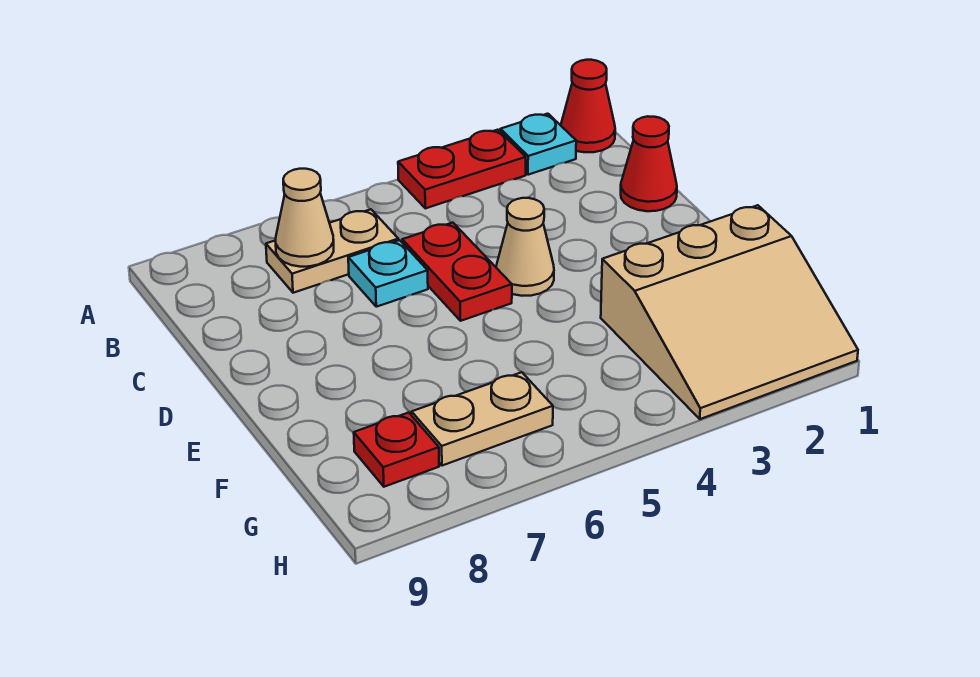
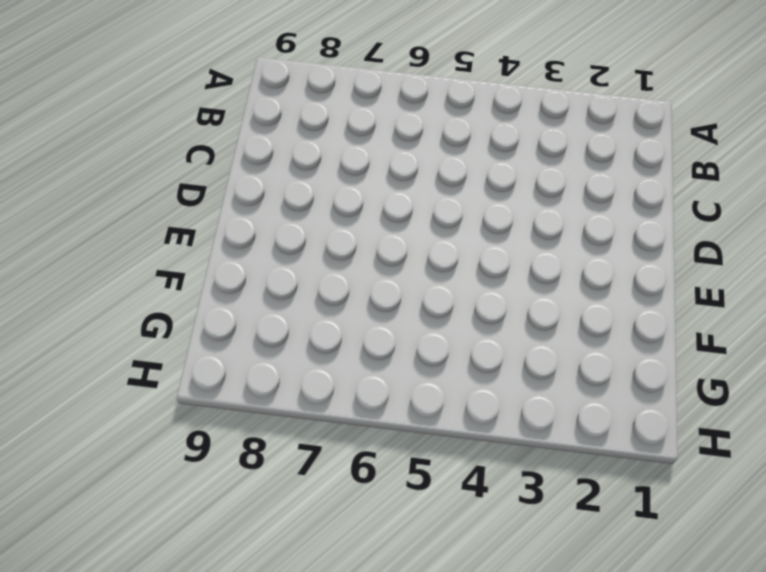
none -> red cone A1 level 1
none -> cyan plate A2 level 1
none -> red plate A3:A4 level 1

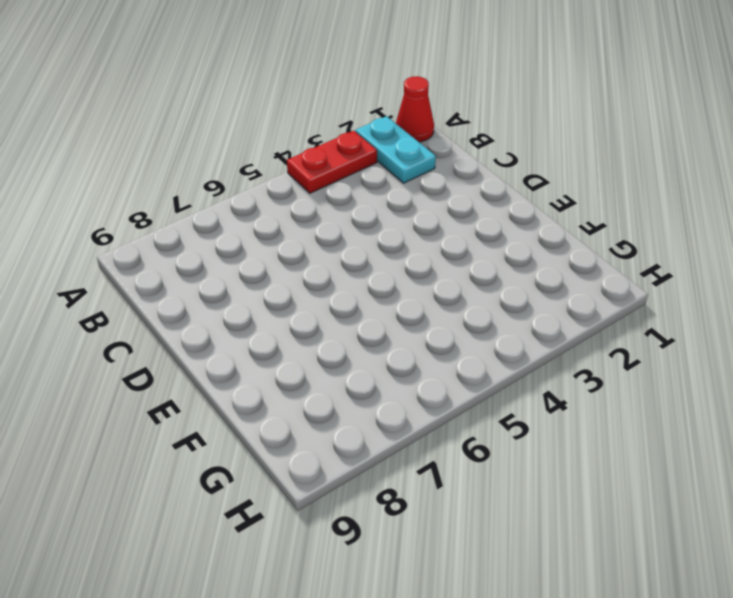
cyan plate A2:B2 level 1 -> cyan plate A2 level 1
none -> tan plate B6:B7 level 1
none -> red cone C1 level 1
none -> red plate C5:D5 level 1

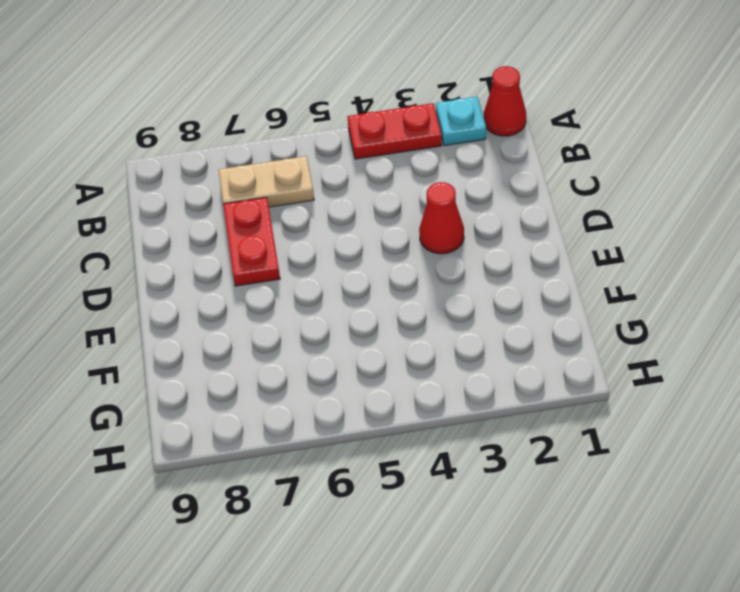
red plate C7:D7 level 1 -> red plate C5:D5 level 1
red cone D3 level 1 -> red cone C1 level 1
none -> cyan plate C6 level 1
none -> tan cone D4 level 1
none -> tan slope F1:H3 level 1 top F

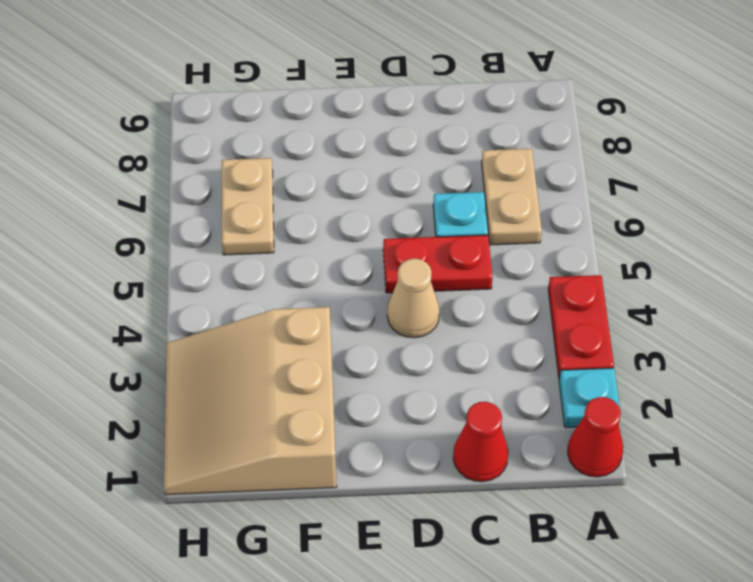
none -> red plate G8 level 1
none -> tan cone B7 level 2

